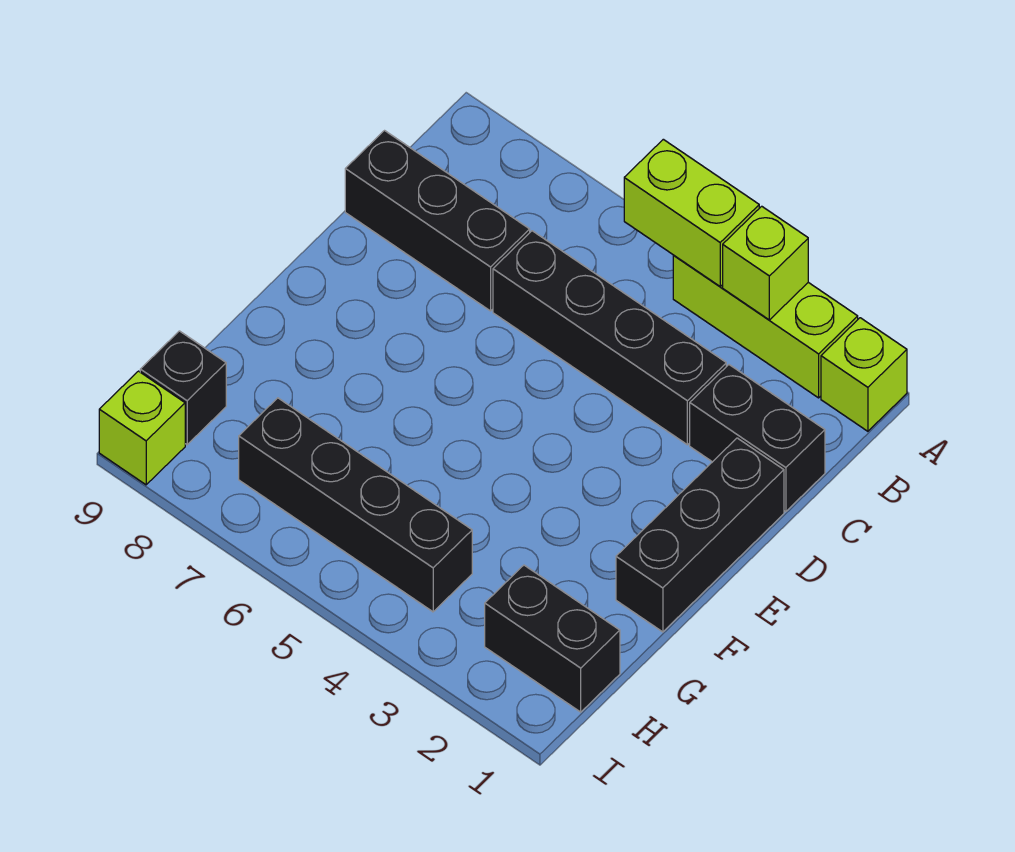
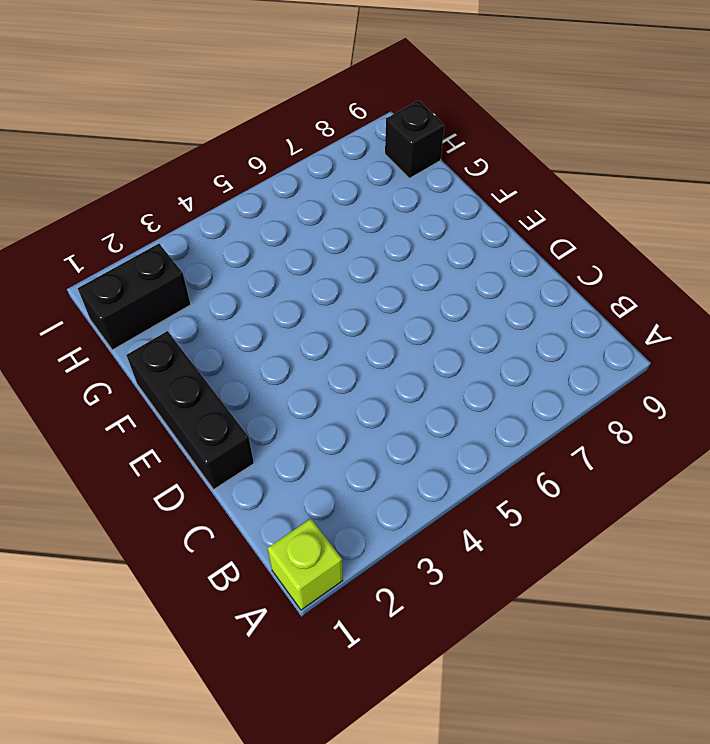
none -> lime brick A2:A4 level 1
none -> black brick C1:C2 level 1
none -> black brick C3:C6 level 1

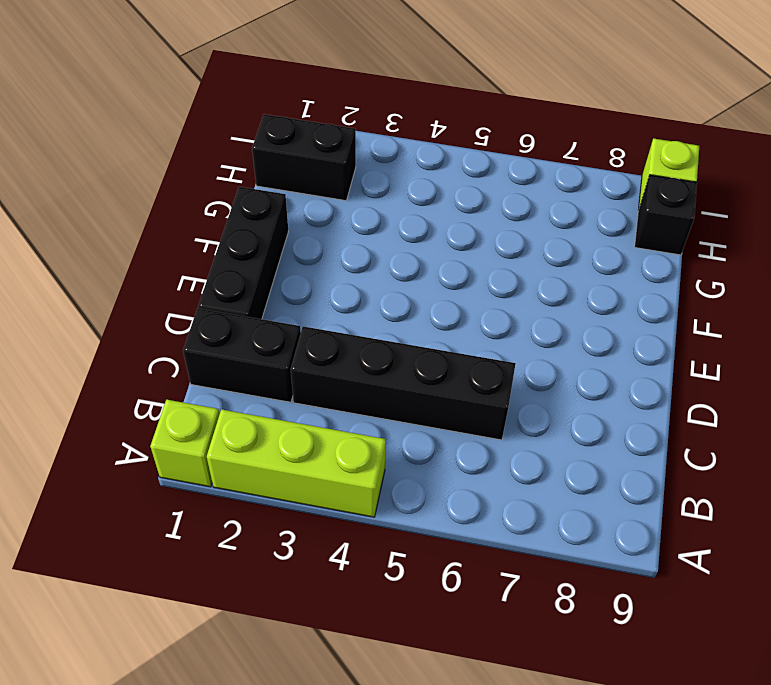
none -> black brick C7:C9 level 1
none -> black brick H4:H7 level 1
none -> lime brick A3 level 2

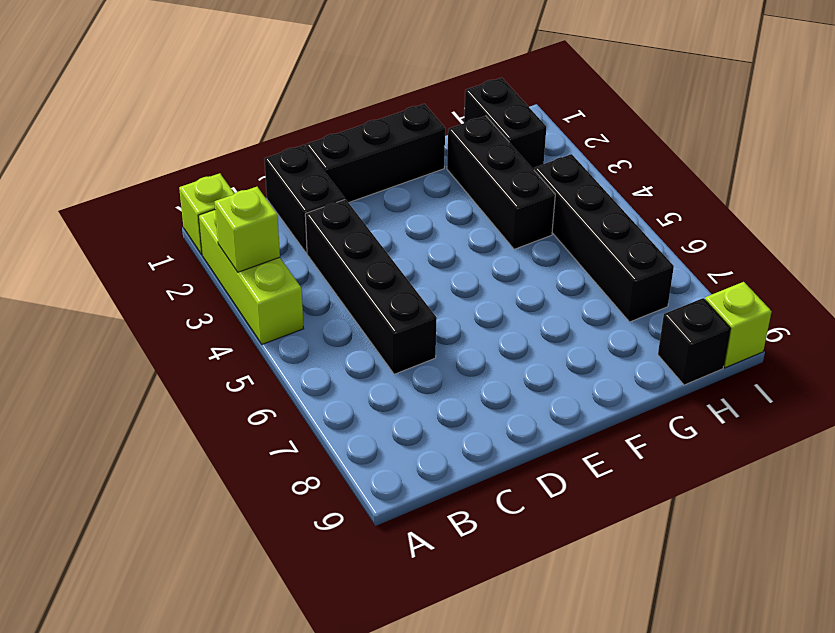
black brick G2:G4 level 1 -> black brick C7:C9 level 1
none -> lime brick A4:A5 level 2

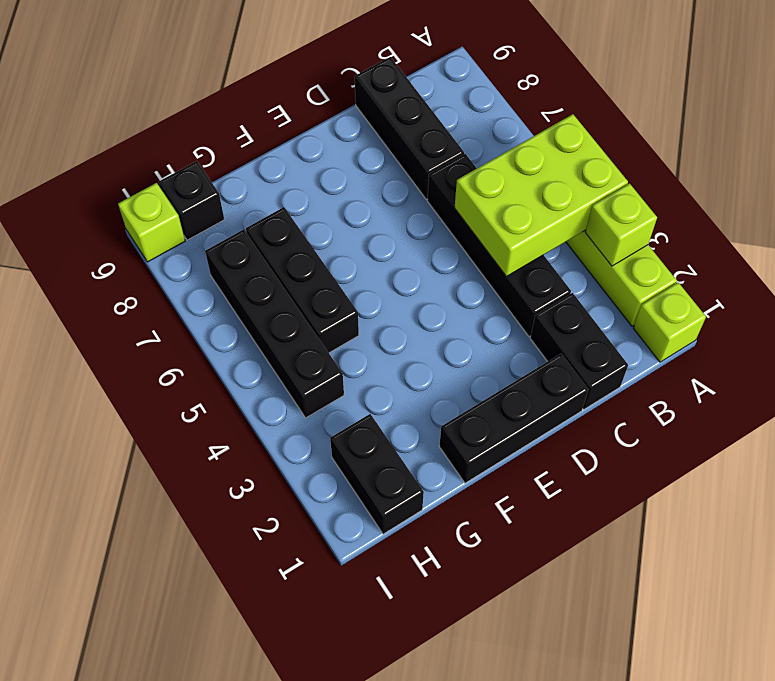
lime brick A4:C5 level 2 -> lime brick A4:A5 level 2
black brick G5:G7 level 1 -> none

